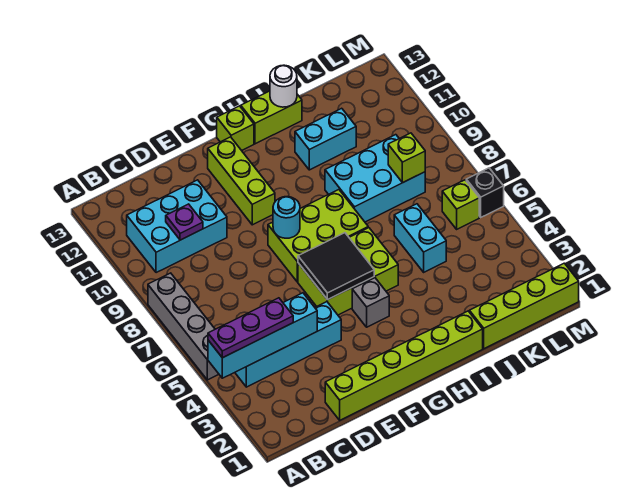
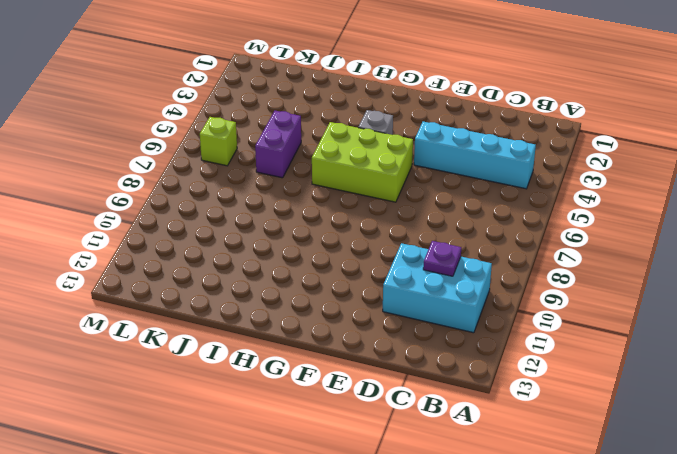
purple brick J5:J6 level 1 -> cyan brick J5:J6 level 1
none -> grey brick A5:A8 level 1
none -> lime brick D1:I1 level 1
none -> lime brick F7:H8 level 1

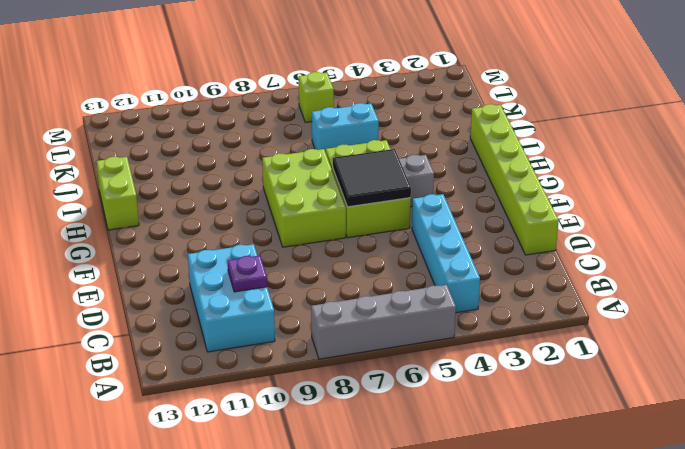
none -> lime brick F10:F12 level 1
none -> lime brick G13 level 1
none -> cyan brick I8:K9 level 1

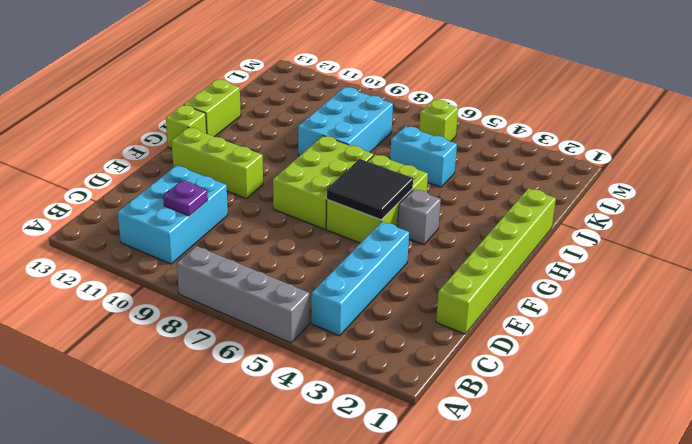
none -> cyan brick I11:J11 level 1
none -> lime brick J1:M1 level 1
none -> black brick M6 level 1

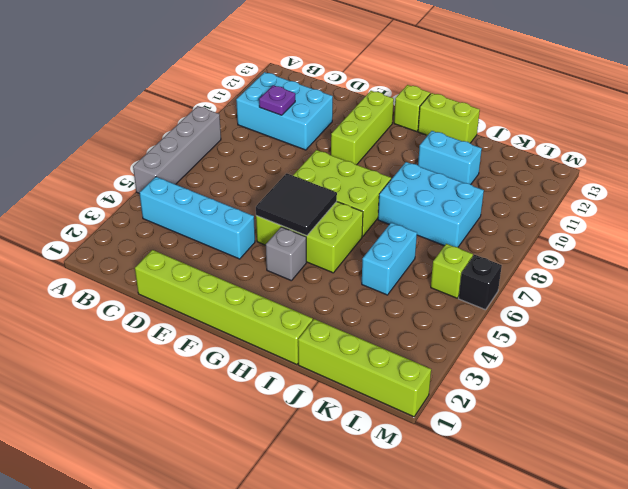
none -> cyan brick A4:D4 level 2
none -> cyan round brick F8 level 2
none -> white round brick I13 level 2

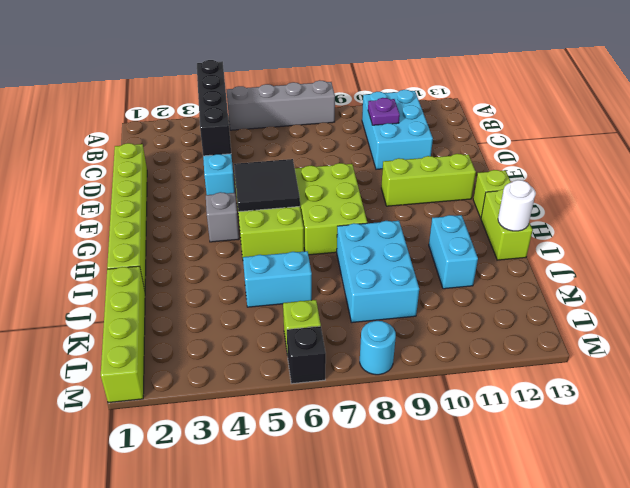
black brick A4:D4 level 2 -> cyan brick A4:D4 level 2
cyan round brick M8 level 1 -> cyan round brick F8 level 2
none -> lime brick K8 level 2
none -> purple plate A4:C4 level 3

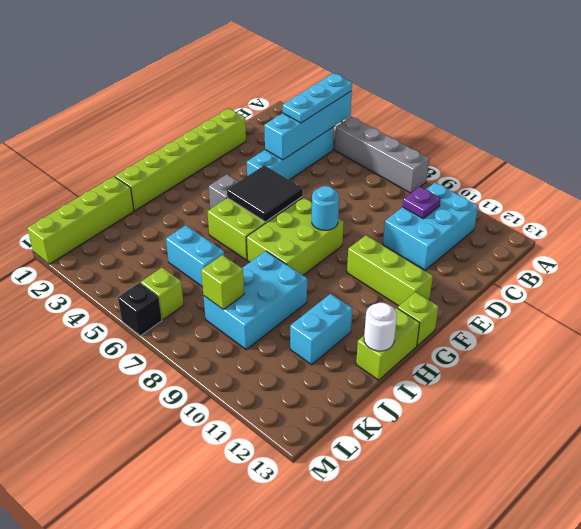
cyan plate A4:C4 level 3 -> purple plate A4:C4 level 3

